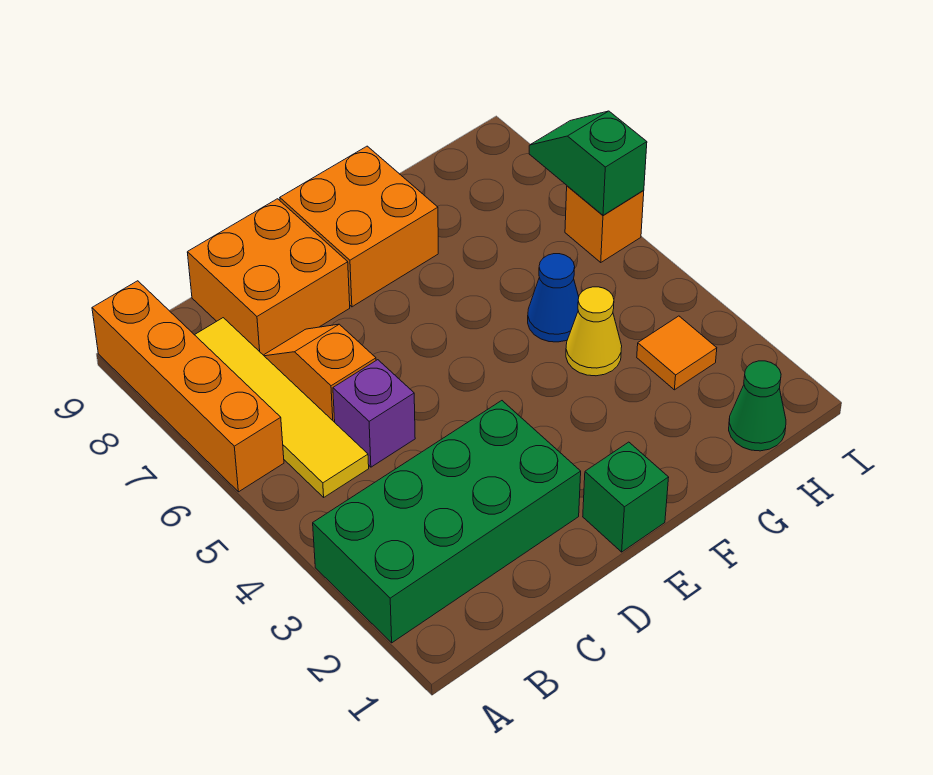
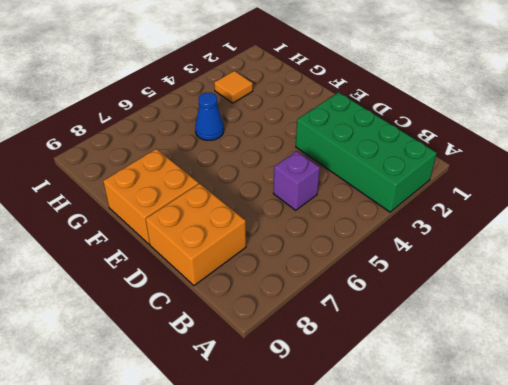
none -> orange brick A6:A9 level 1
none -> yellow tile B5:B8 level 1
none -> orange slope C6:C7 level 1 top 6

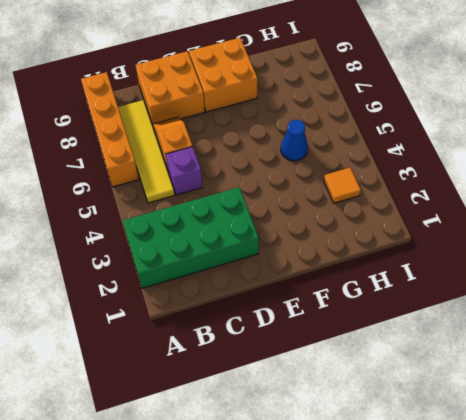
none -> green brick E1 level 1
none -> yellow cone G4 level 1
none -> green cone H1 level 1

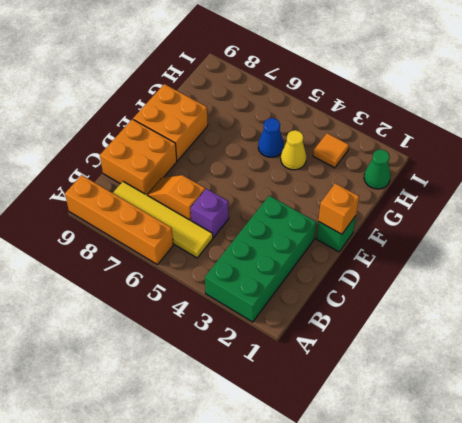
orange brick E1 level 2 -> orange brick I6 level 1
none -> green slope I6:I7 level 2 top 6

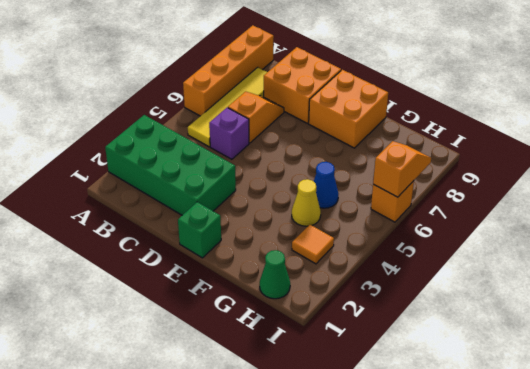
orange slope I6:I7 level 2 top 6 -> green slope I6:I7 level 2 top 6

